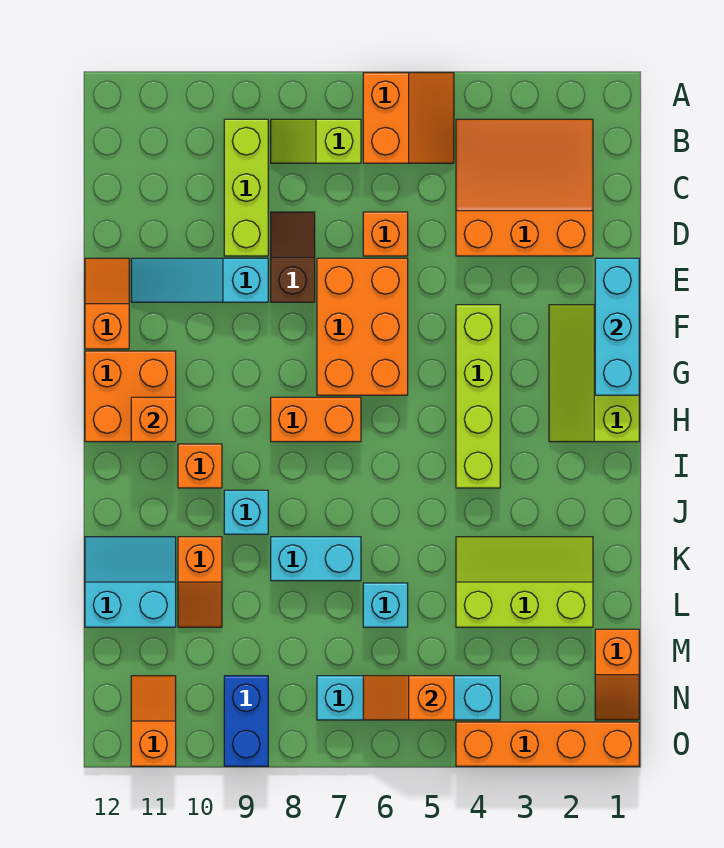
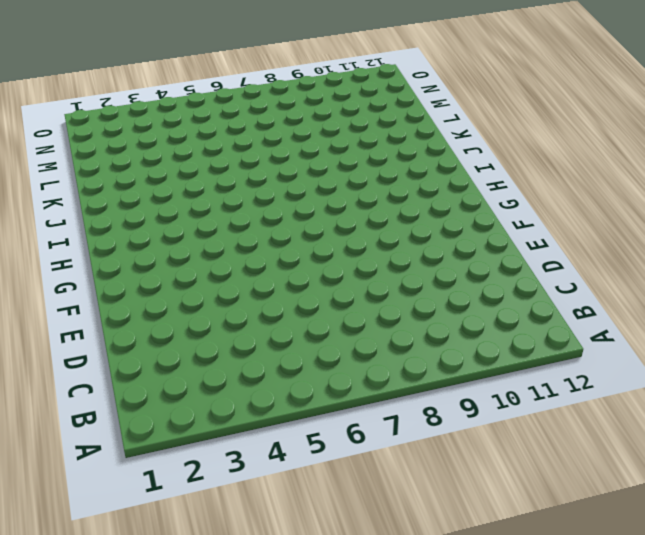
none -> orange slope A5:B6 level 1 top 6
none -> orange slope B2:D4 level 1 top D
none -> lime slope B7:B8 level 1 top 7

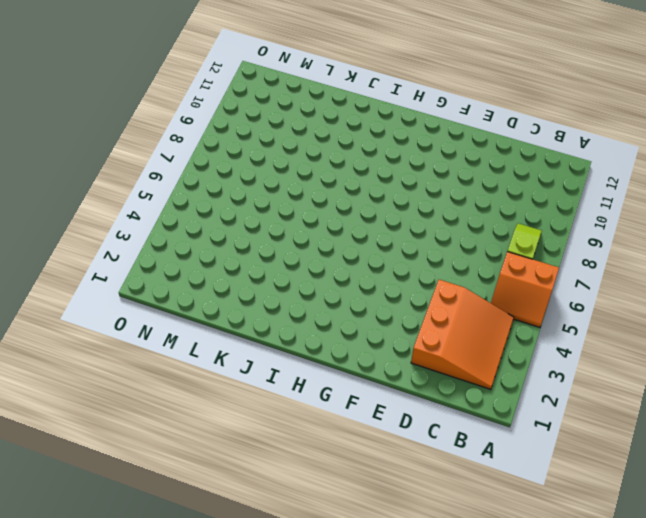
none -> lime brick B9:D9 level 1
none -> orange brick D6 level 1
none -> brown slope D8:E8 level 1 top E

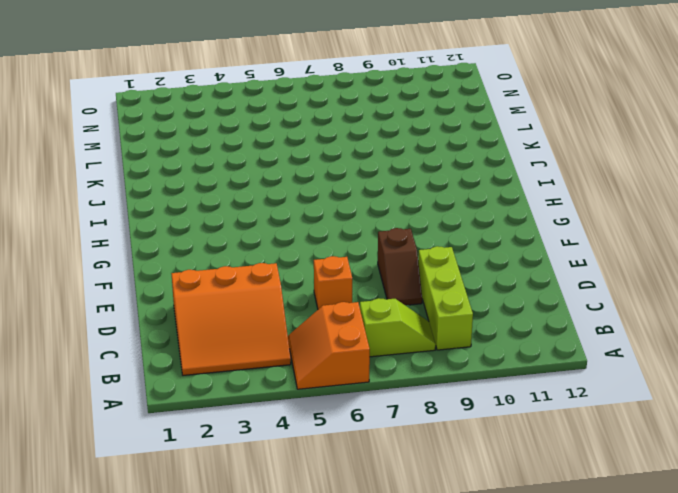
none -> orange brick E6:G7 level 1
none -> cyan slope E9:E11 level 1 top 9
none -> orange slope E12:F12 level 1 top F

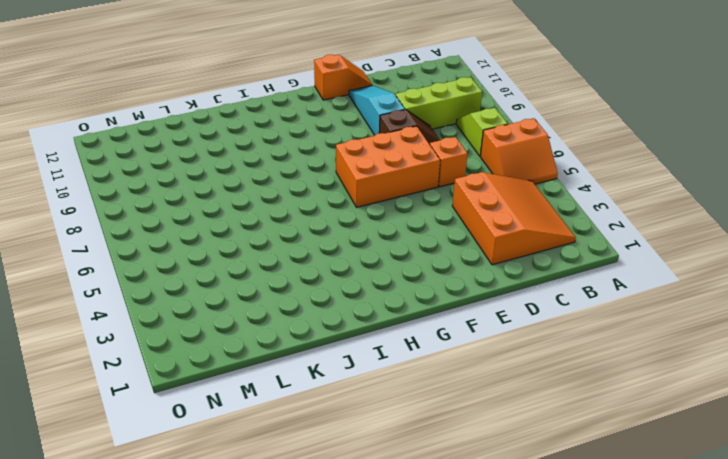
none -> lime slope F1:H2 level 1 top 1
none -> lime brick F4:I4 level 1
none -> orange brick G11:H12 level 1

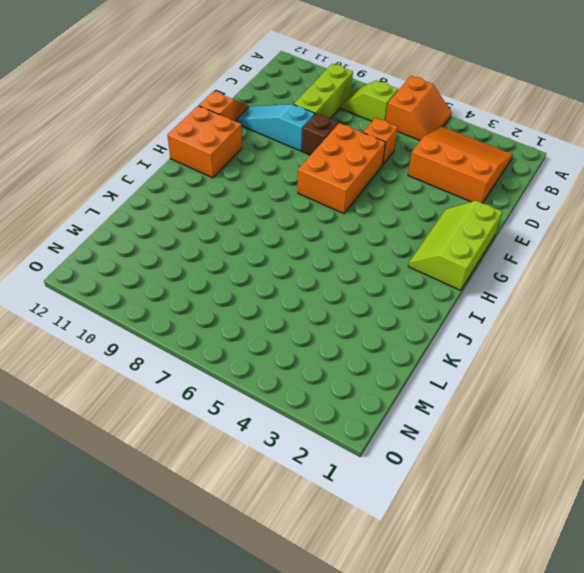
none -> lime brick F4:I4 level 1
none -> orange brick H7:H8 level 1
none -> orange brick I10 level 1

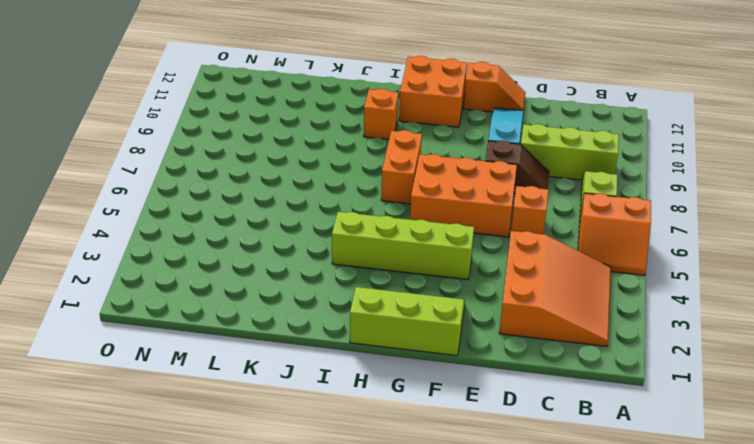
none -> cyan brick J9 level 1
none -> lime slope K2:L4 level 1 top L
none -> cyan brick K7:K8 level 1

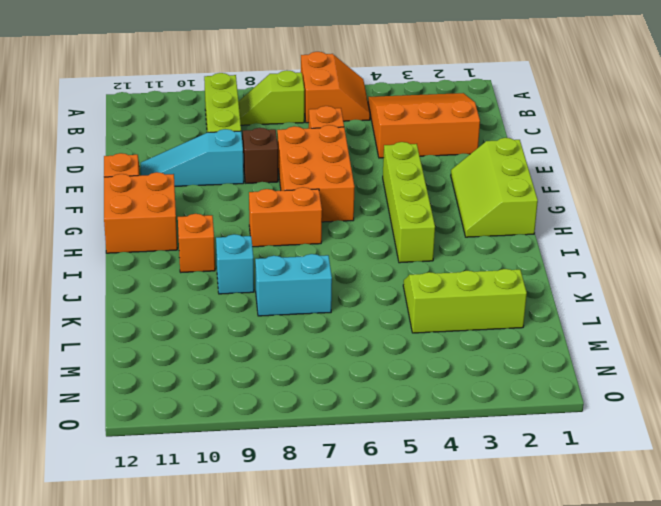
none -> orange slope K10:L10 level 1 top K
none -> cyan slope K11:L12 level 1 top L
none -> cyan brick L6 level 1

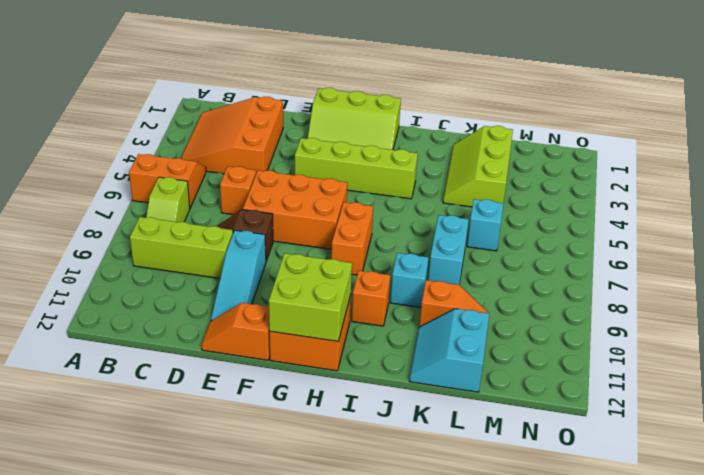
lime brick G11:H12 level 2 -> orange brick H11 level 2
none -> orange slope M1:N1 level 1 top M
none -> cyan brick N4:N7 level 1
none -> blue brick N9:O9 level 1

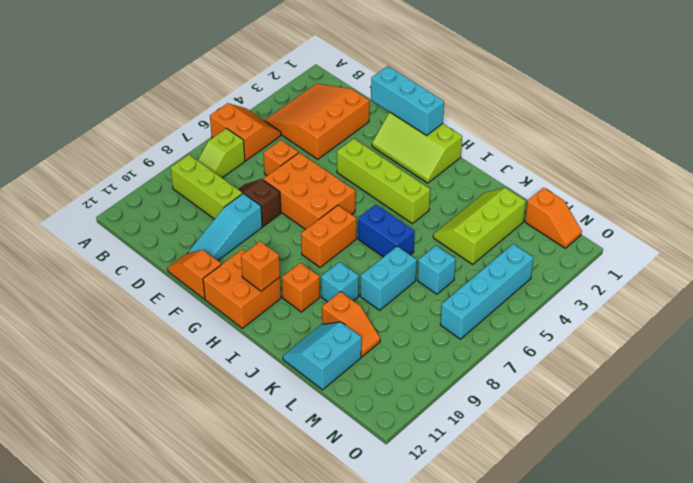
blue brick I6:J6 level 1 -> blue brick N9:O9 level 1
none -> orange slope N11:O11 level 1 top O
none -> orange brick O1:O4 level 1
none -> orange slope N5:N6 level 2 top 5

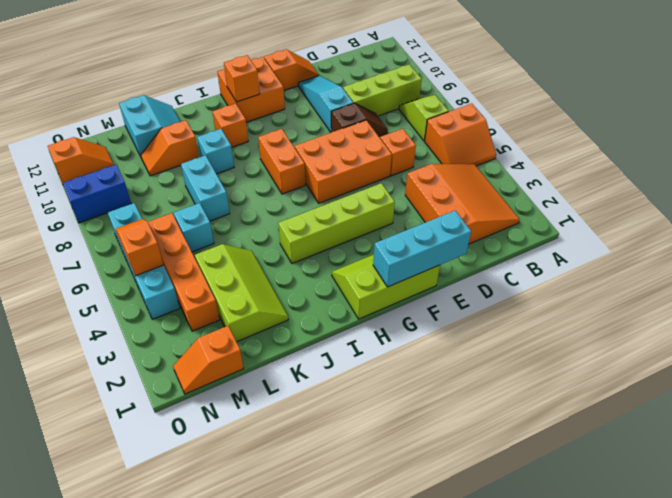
orange brick M3:M6 level 1 -> orange brick O1:O4 level 1

